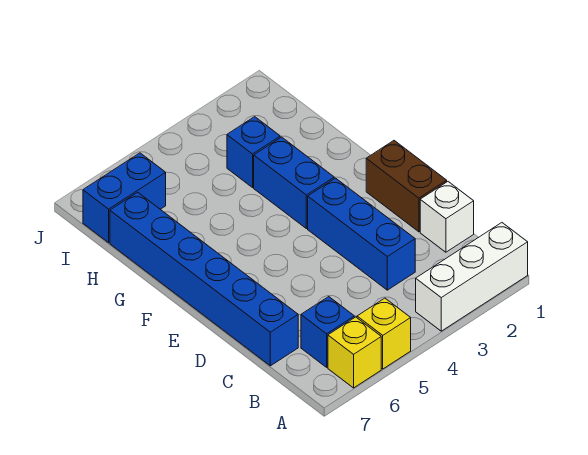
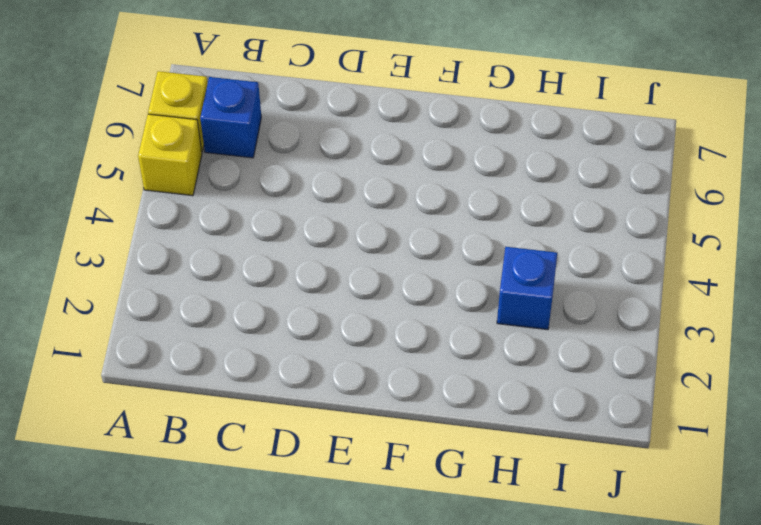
none -> white brick A1:A3 level 1
none -> white brick C1 level 1

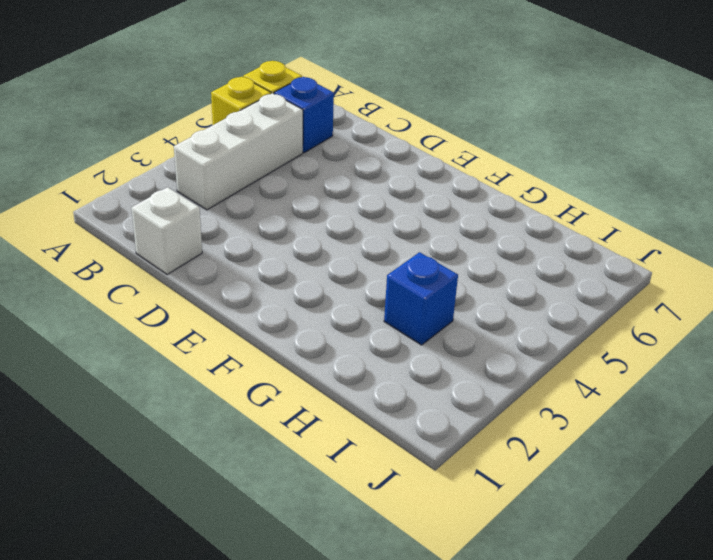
white brick B3:B5 level 1 -> white brick A1:A3 level 1
none -> blue brick C3:E3 level 1
none -> blue brick C7:H7 level 1

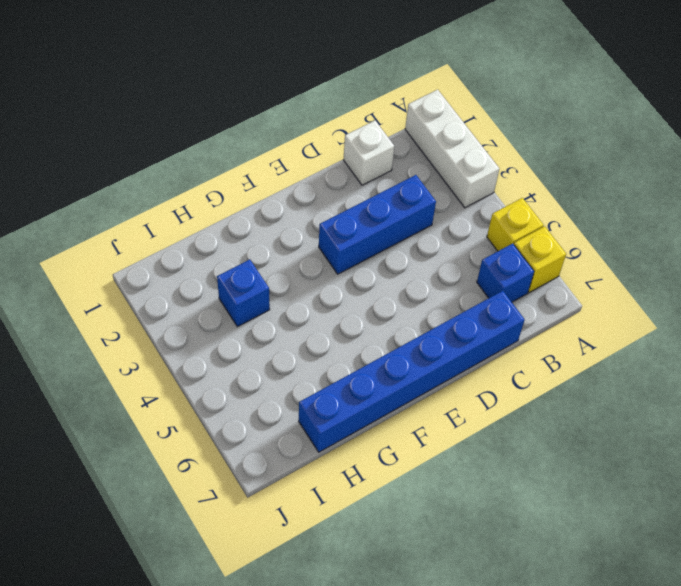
none -> brown brick D1:E1 level 1
none -> blue brick F3:G3 level 1

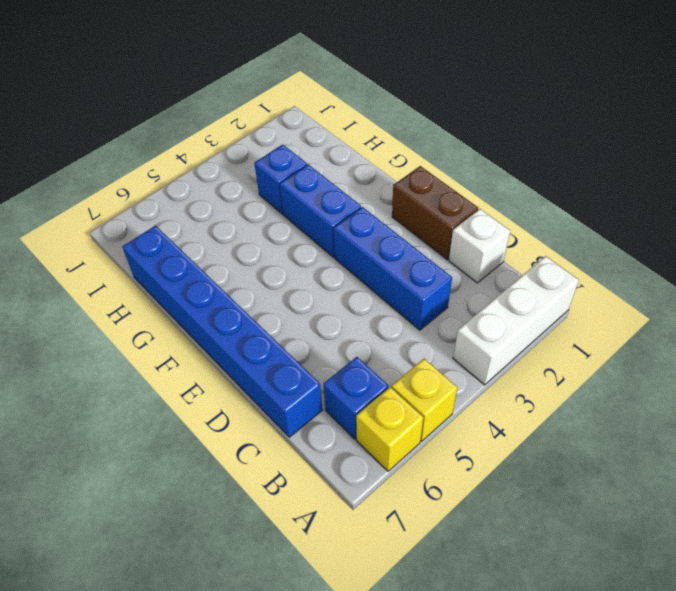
none -> blue brick I6:I7 level 1

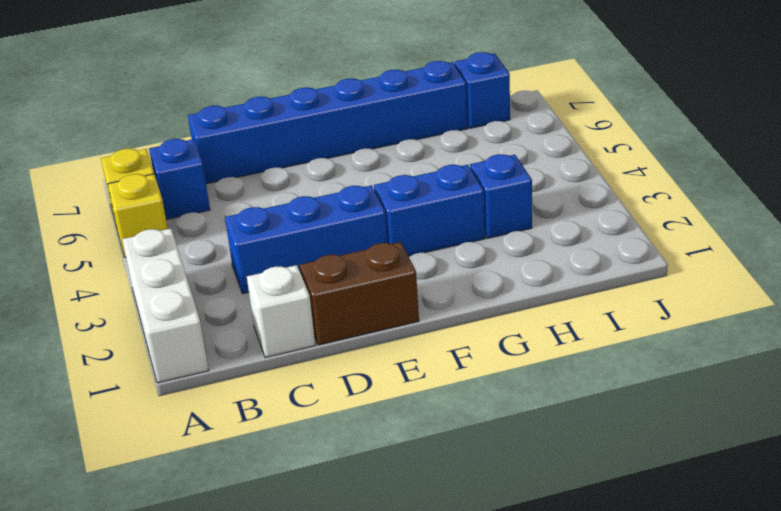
blue brick I7 level 1 -> blue brick I6:I7 level 1

